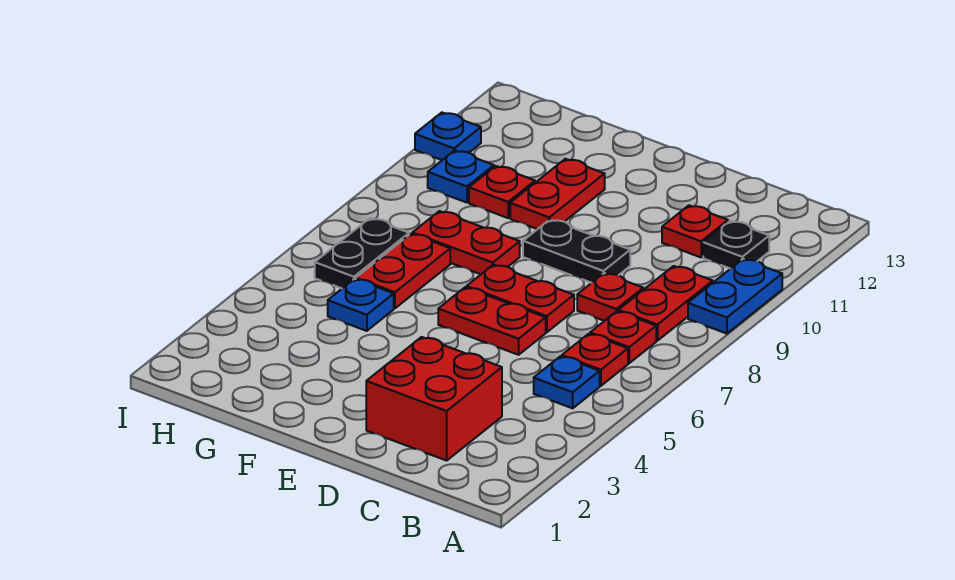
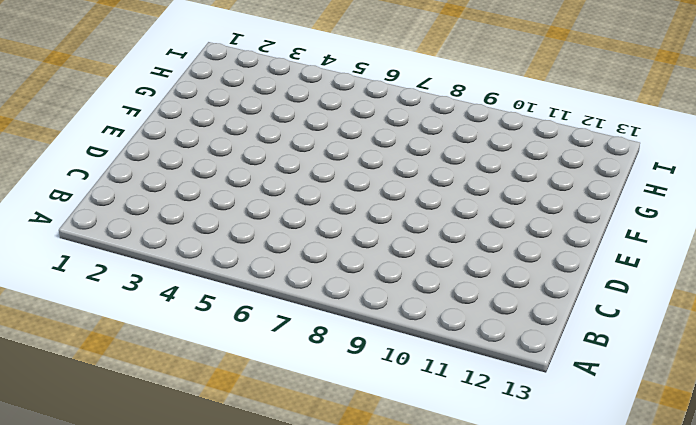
none -> blue plate A9:A10 level 1
none -> blue plate B5 level 1
none -> red plate B6 level 1

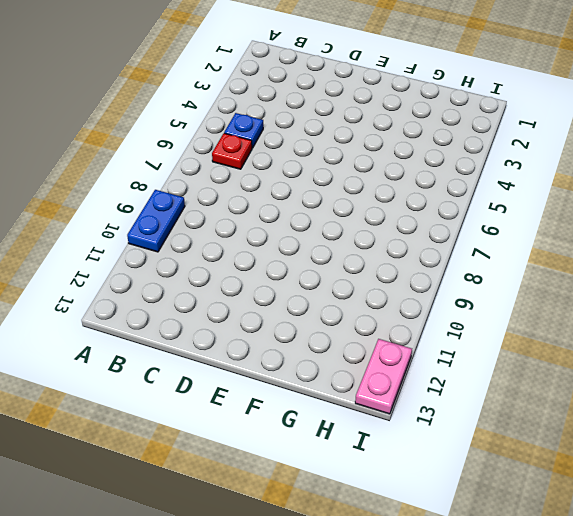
pink plate I12:I13 level 1 -> none
none -> red plate B7 level 1
none -> red plate B8:B9 level 1
none -> black plate B11 level 1

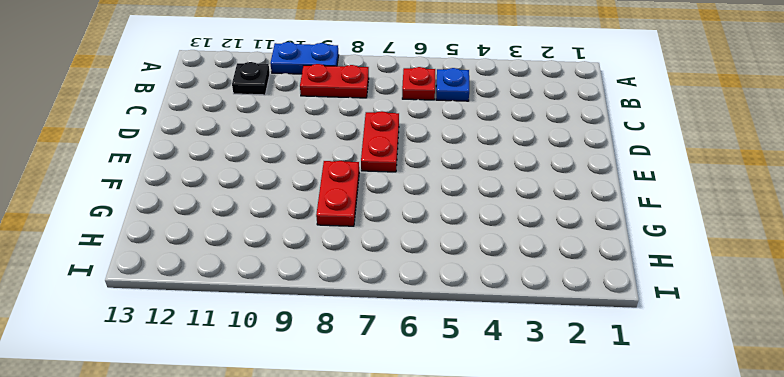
none -> red plate B7 level 1
none -> red brick C2:D3 level 1
none -> red plate C8 level 1

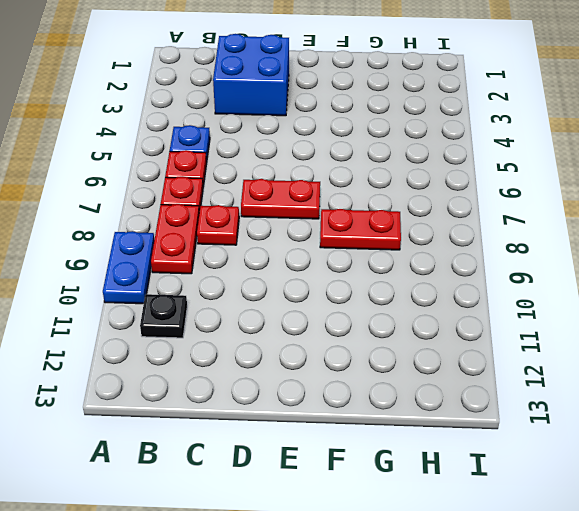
blue brick C2:D3 level 1 -> red brick C2:D3 level 1
none -> red plate C11 level 1
none -> red plate D6:E6 level 1
none -> black plate D9:E9 level 1

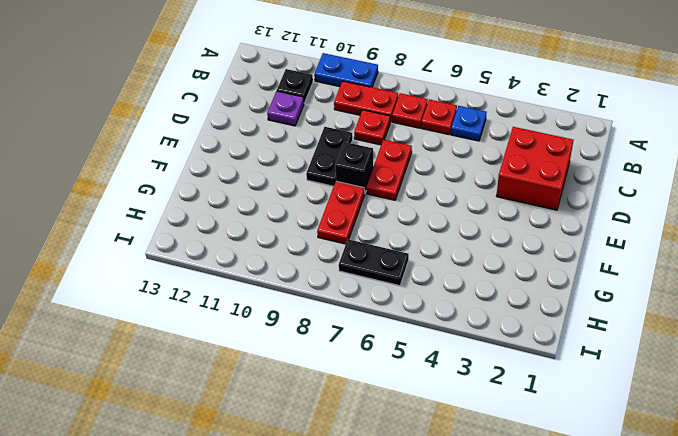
purple plate C11 level 1 -> red plate C11 level 1
black brick E8 level 1 -> none
none -> red plate D6:E6 level 1
none -> red plate F10:F11 level 1
none -> blue plate G5 level 1

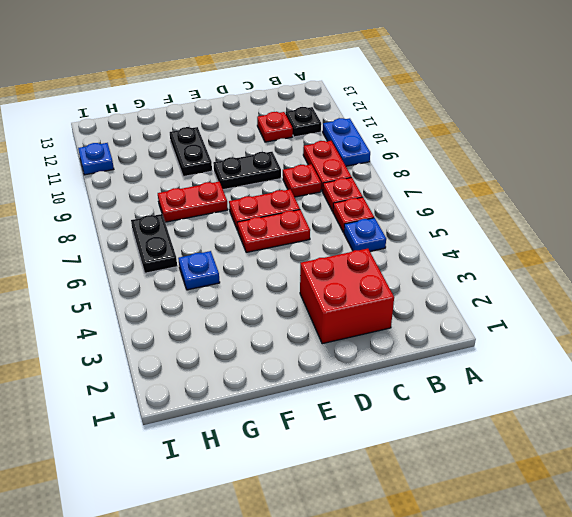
black plate F10:F11 level 1 -> red plate F10:F11 level 1
none -> red plate G6:G7 level 1
none -> red plate G10 level 1
none -> blue plate H10 level 1

